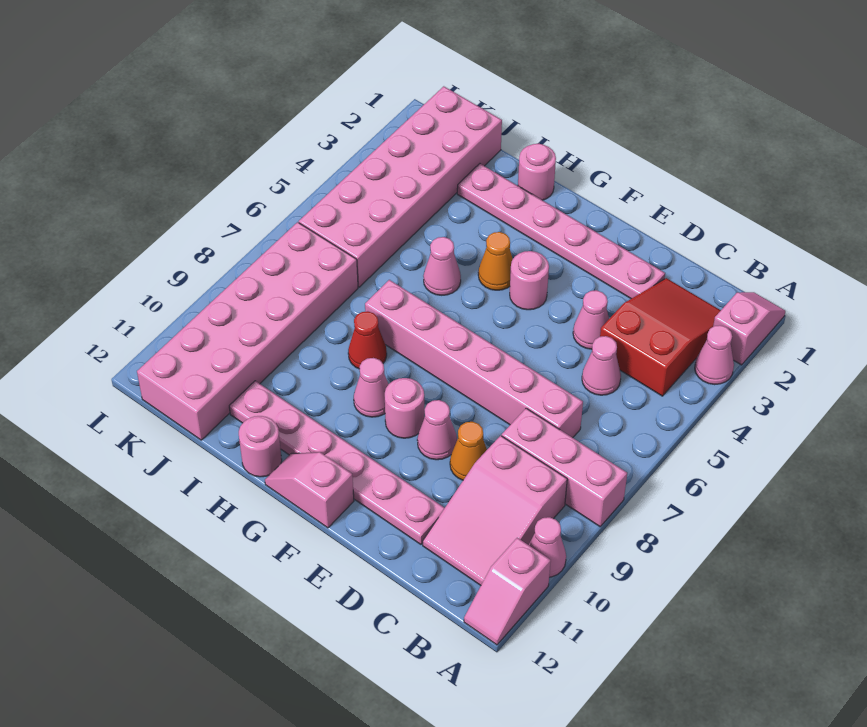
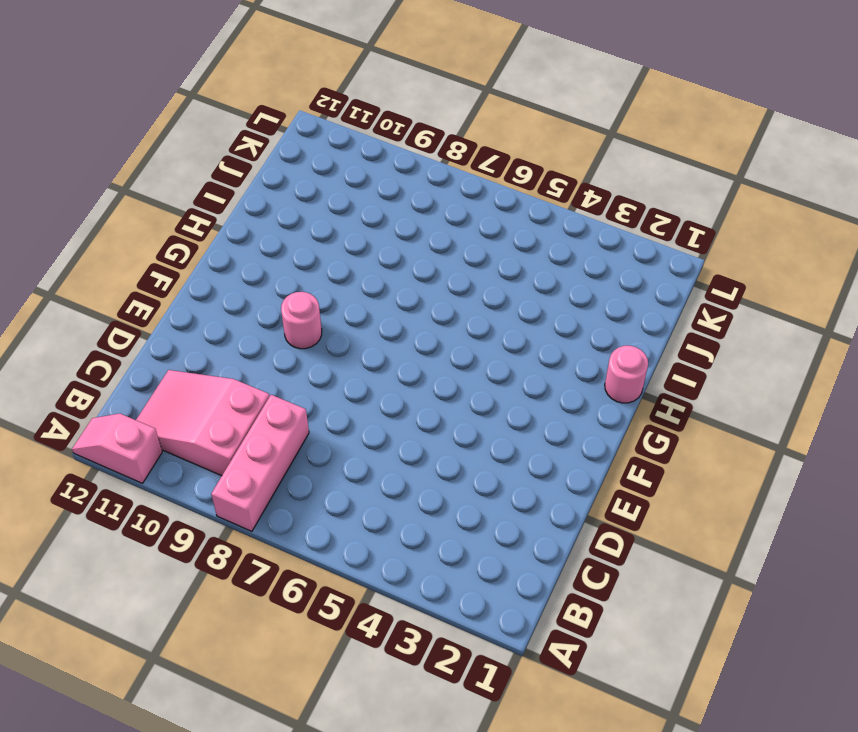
none -> pink slope A1:A2 level 1 top 2
none -> pink cone A3 level 1
none -> pink cone A10 level 1

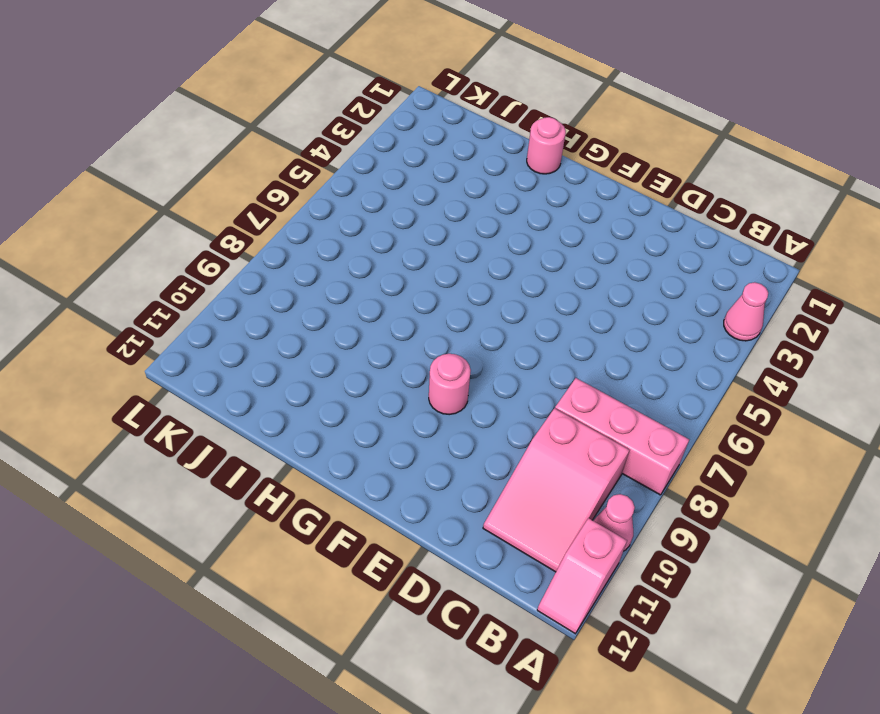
none -> pink slope A1:A2 level 1 top 2
none -> red slope B2:C4 level 1 top 4
none -> pink cone C5 level 1

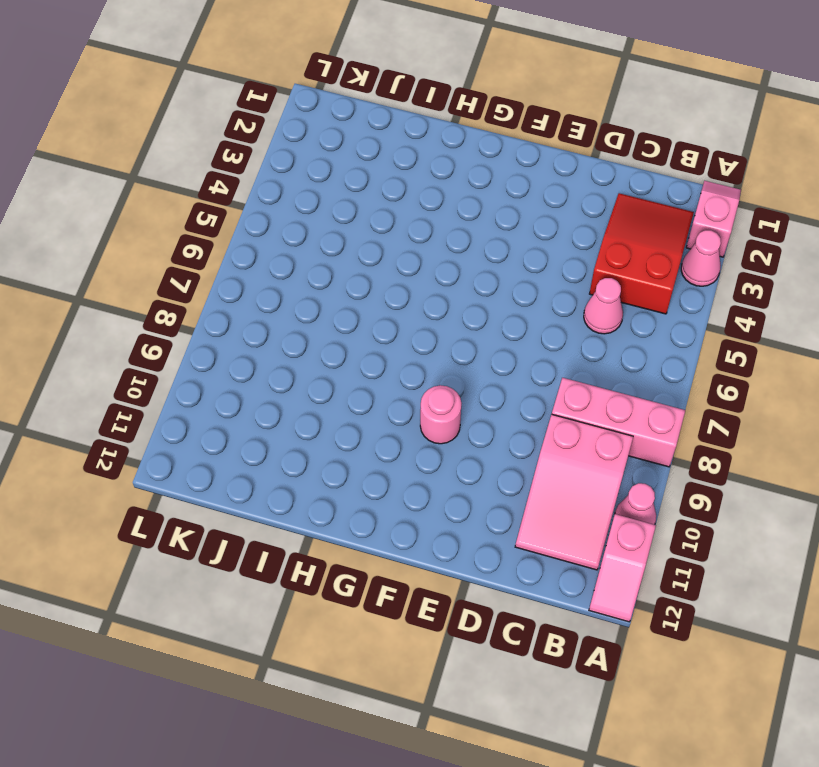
none -> pink brick C7:H7 level 1
none -> pink plate D2:I2 level 1
none -> pink cone D4 level 1

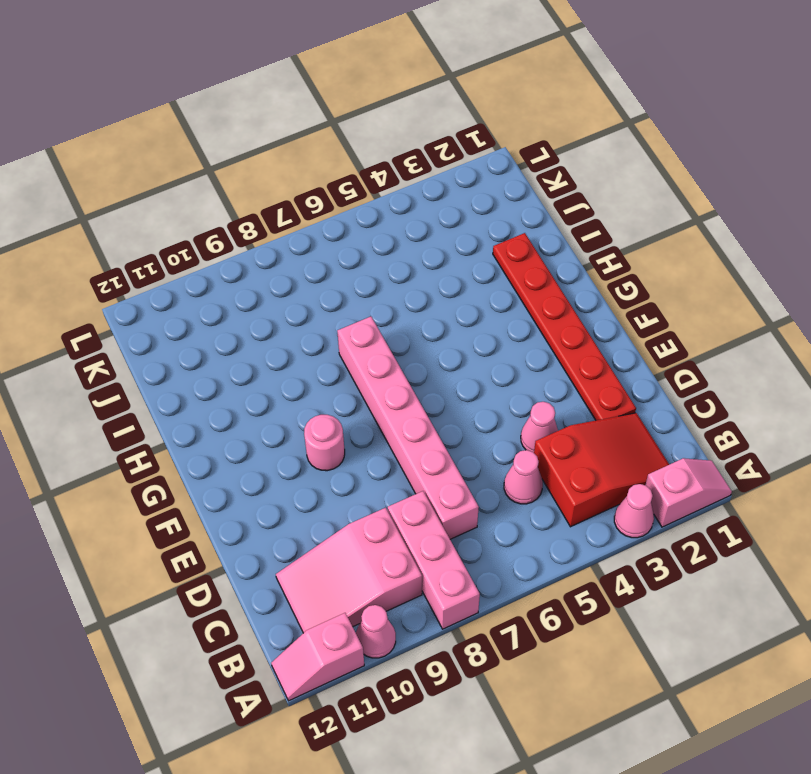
red plate D2:I2 level 1 -> pink plate D2:I2 level 1
none -> orange cone D9 level 1
none -> pink plate D11:I11 level 1
none -> pink cone E9 level 1

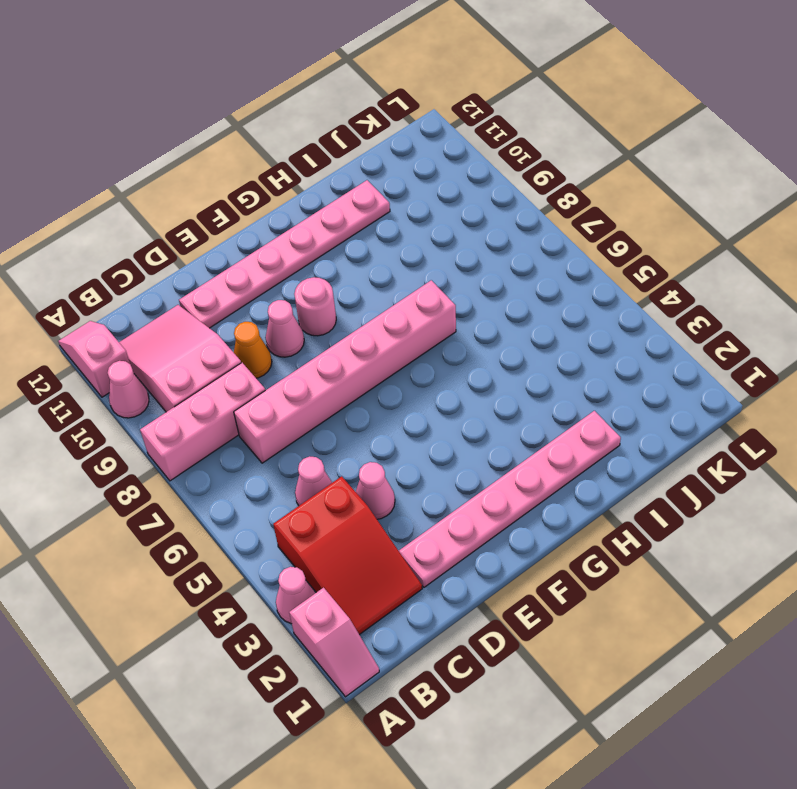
none -> pink round brick F4 level 1
none -> pink slope F12:G12 level 1 top F
none -> orange cone G4 level 1

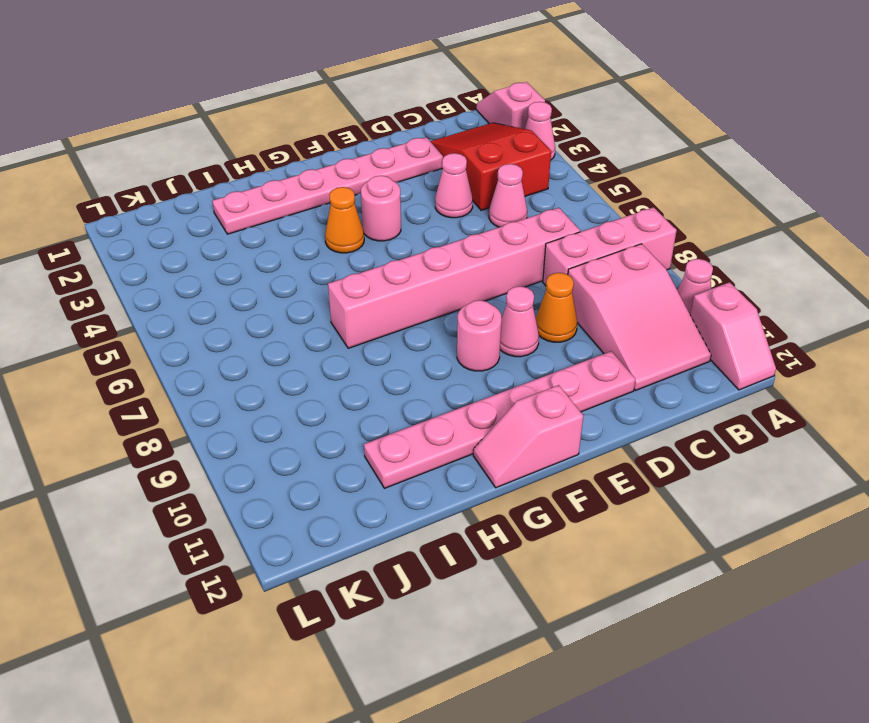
none -> pink cone G9 level 1
none -> pink round brick H1 level 1
none -> pink cone H5 level 1

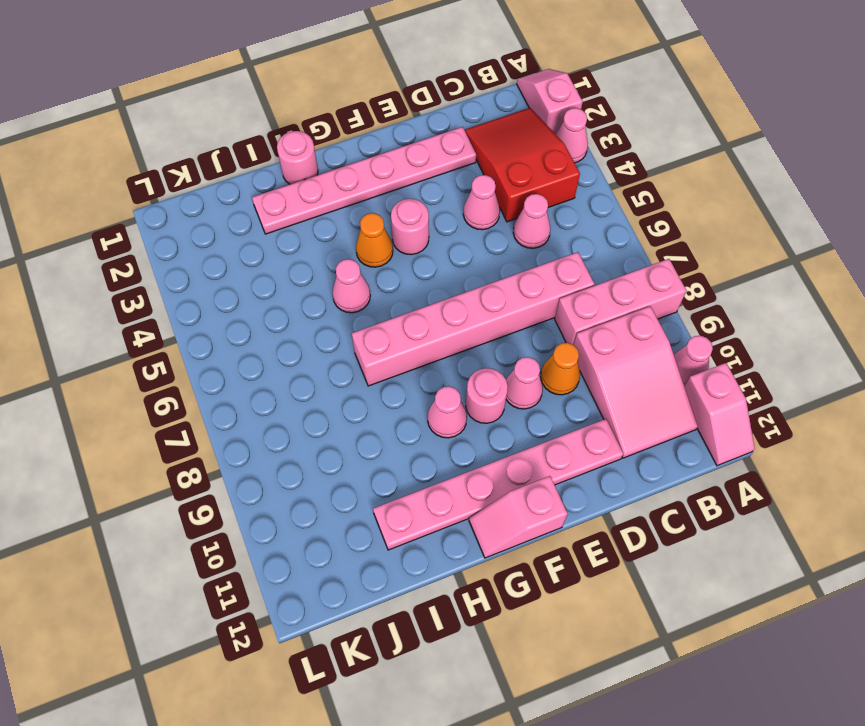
none -> red cone H8 level 1
none -> pink round brick H12 level 1
none -> pink brick J1:K6 level 1

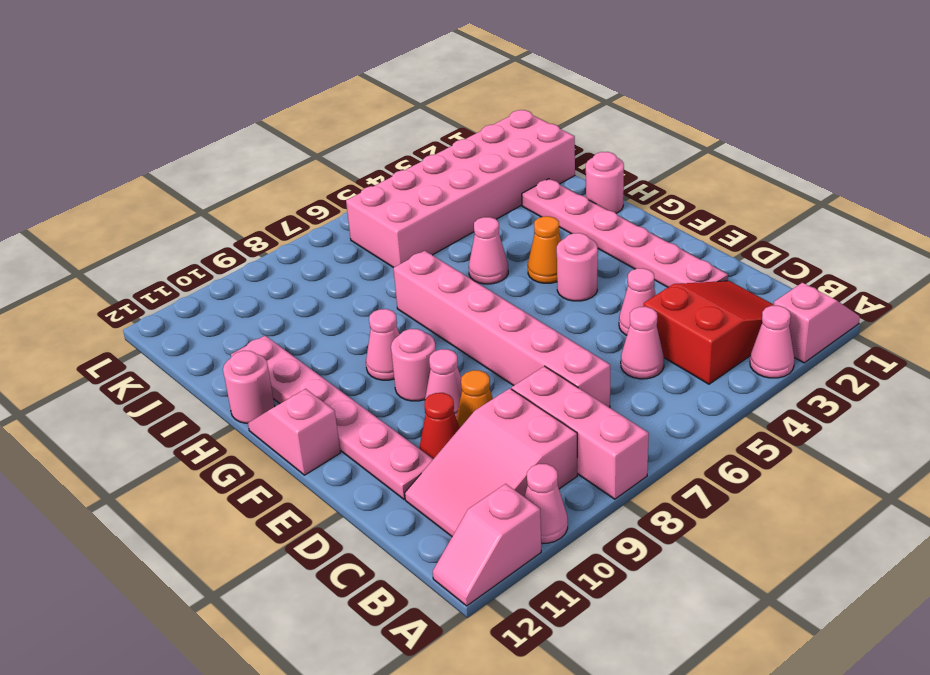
red cone D10 level 1 -> red cone H8 level 1
none -> pink brick J7:K12 level 1

